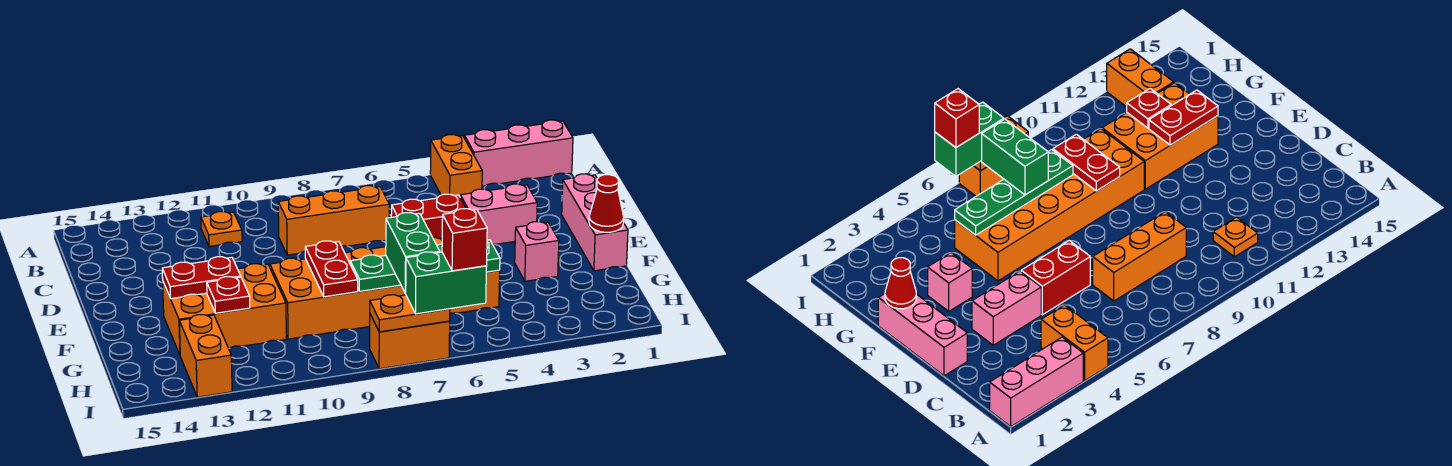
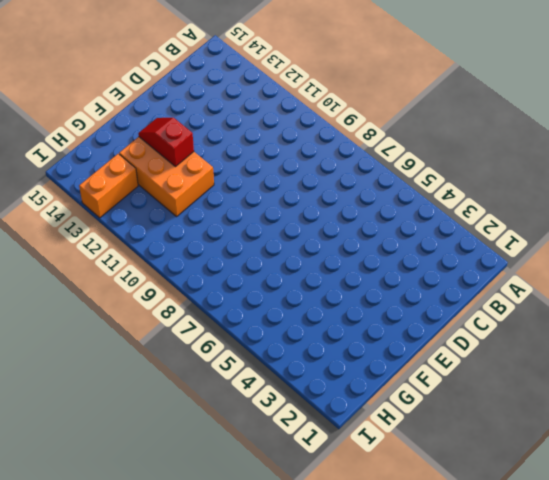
red slope F12:F13 level 2 top 12 -> red plate F12:F13 level 2
none -> pink brick A1:A3 level 1
none -> orange brick A4:B4 level 1
none -> orange plate B11 level 1

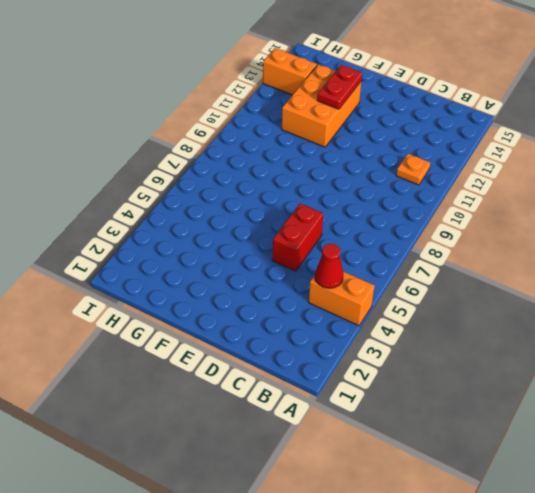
red cone B4 level 2 -> red cone F1 level 2
none -> pink brick A1:A3 level 1
none -> orange brick C7:C9 level 1
none -> pink brick D1:F1 level 1

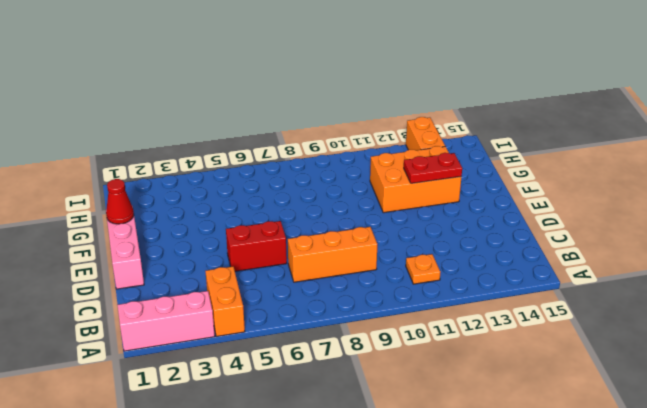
none -> pink brick D3:D4 level 1
none -> pink brick F3 level 1
none -> orange brick F5:G10 level 1

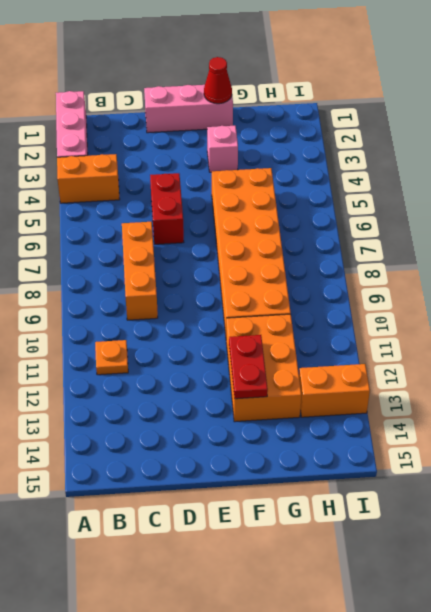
none -> pink brick D3:D4 level 1
none -> orange brick I7:I8 level 1
none -> red plate F9:G9 level 2

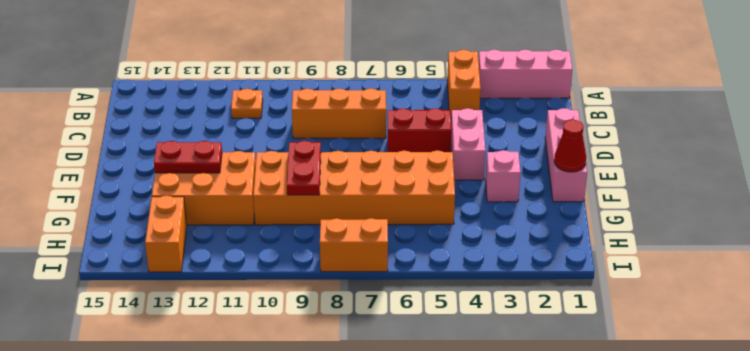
pink brick D4:E4 level 1 -> pink brick D3:D4 level 1
none -> green plate G5:G8 level 2
none -> red plate G12 level 2
none -> orange plate I7:I8 level 2

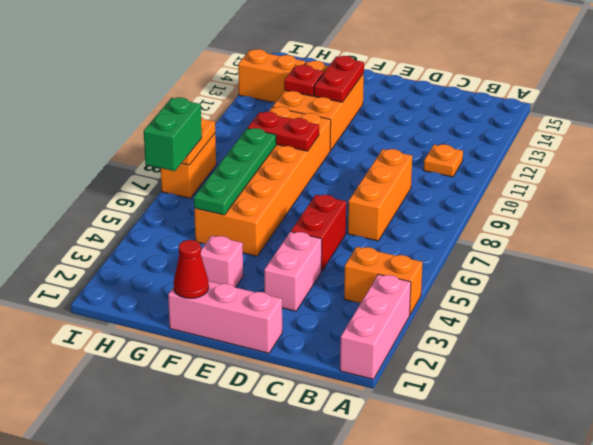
none -> green brick G7:H7 level 3
none -> red brick I6 level 4

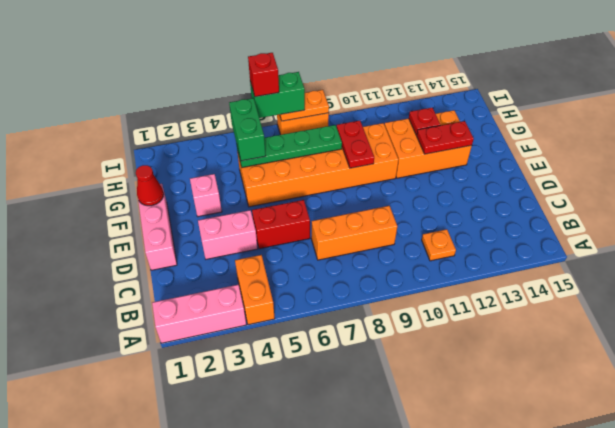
green brick G5:H5 level 3 -> green brick G7:H7 level 3
none -> orange brick H13:I13 level 1

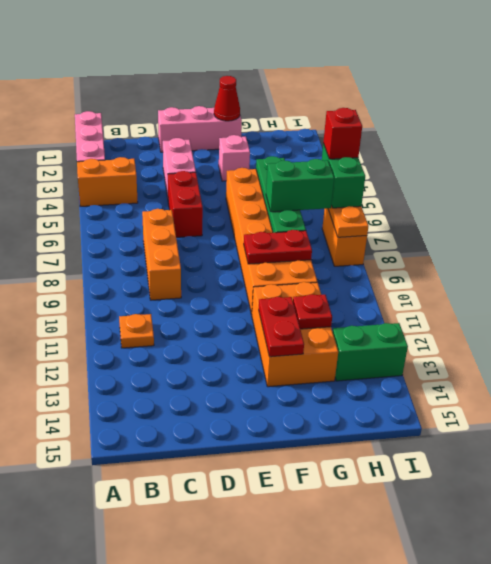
green brick H13:I13 level 1 -> orange brick H13:I13 level 1

